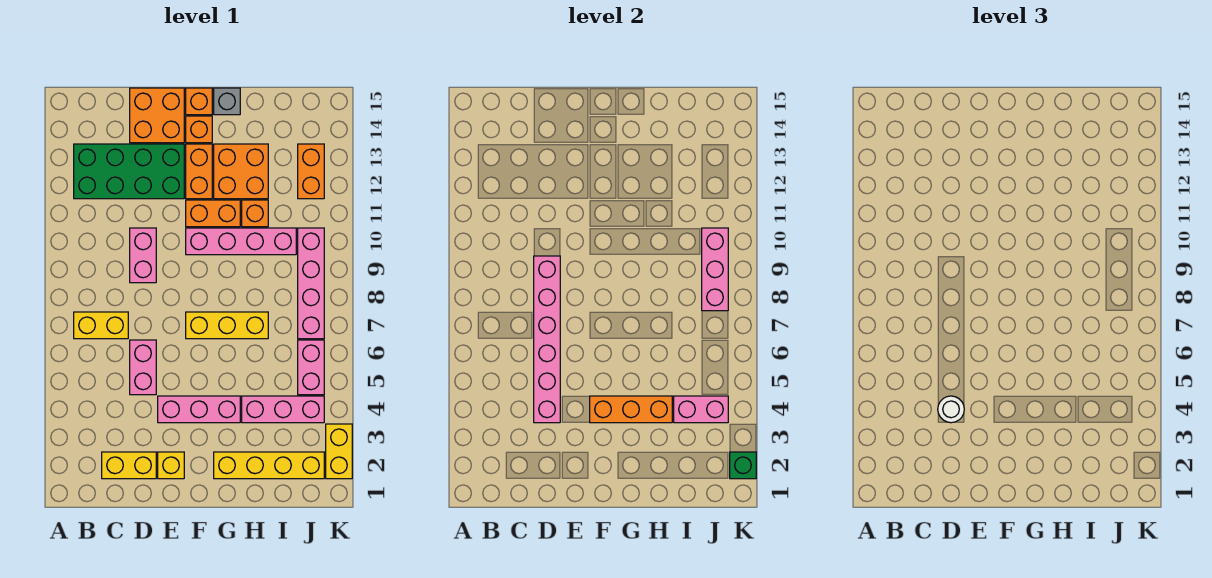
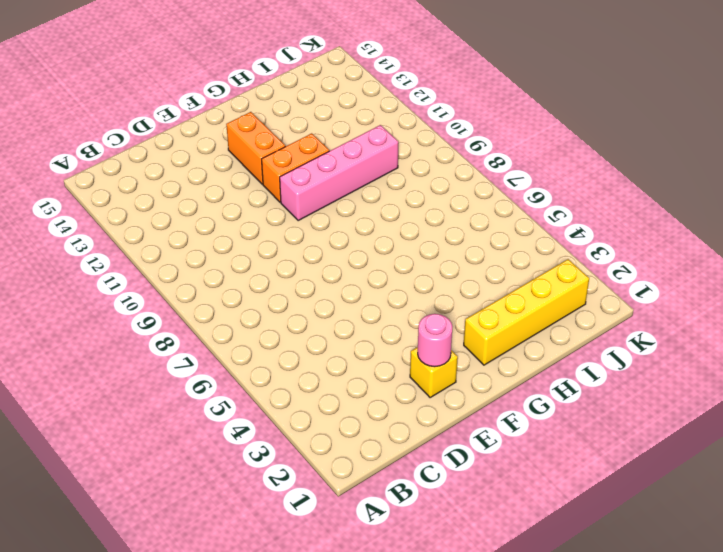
pink round brick E2 level 2 -> none
none -> yellow brick B7:C7 level 1
none -> green brick B12:E13 level 1
none -> yellow brick C2:D2 level 1

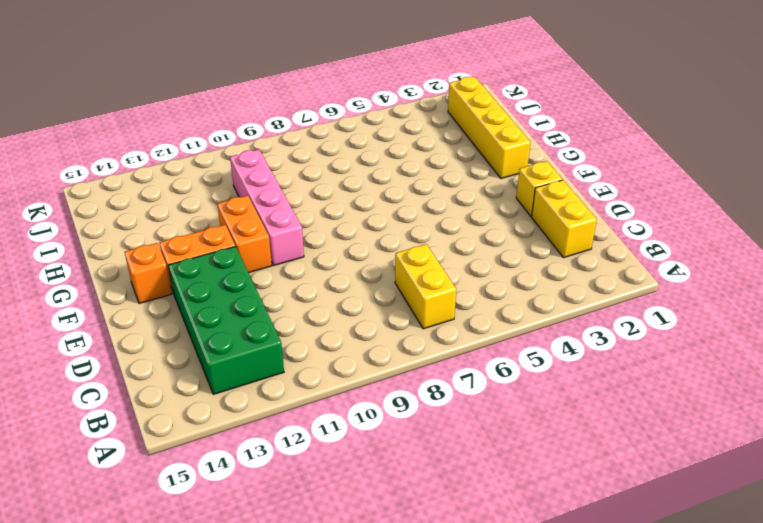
none -> pink brick D5:D6 level 1
none -> pink brick D9:D10 level 1
none -> orange brick D14:E15 level 1

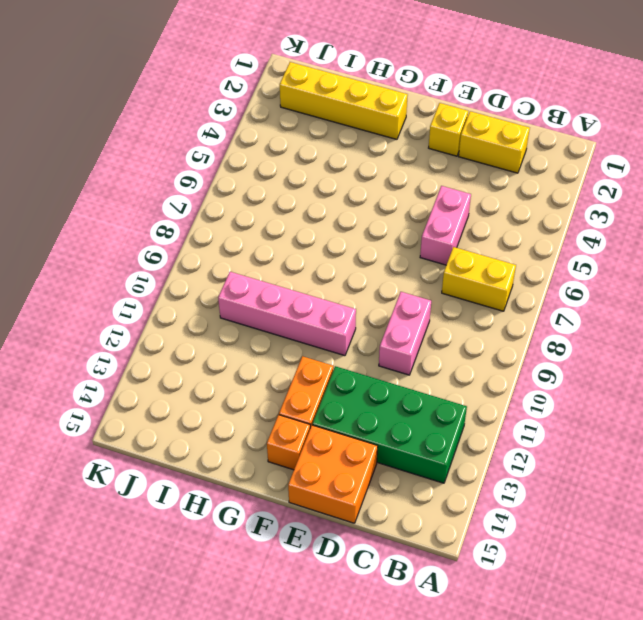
none -> pink brick E4:G4 level 1
none -> yellow brick F7:H7 level 1
none -> orange brick F11:G11 level 1

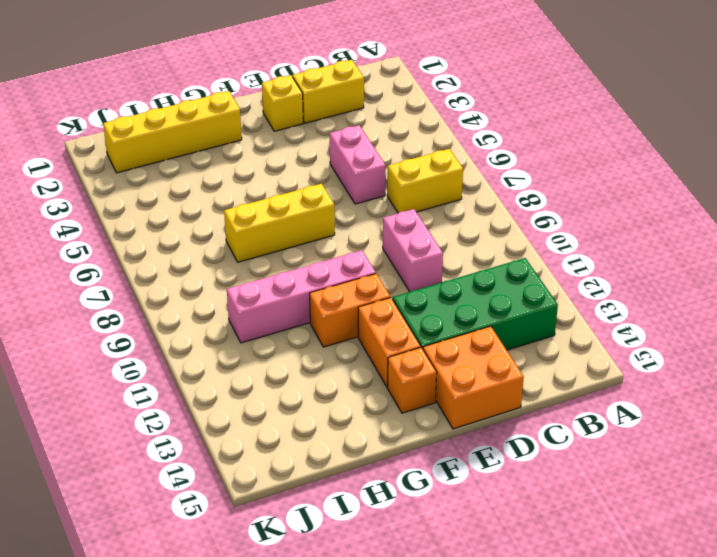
none -> pink brick E4:G4 level 1
none -> orange brick F15 level 1
none -> orange brick G12:H13 level 1

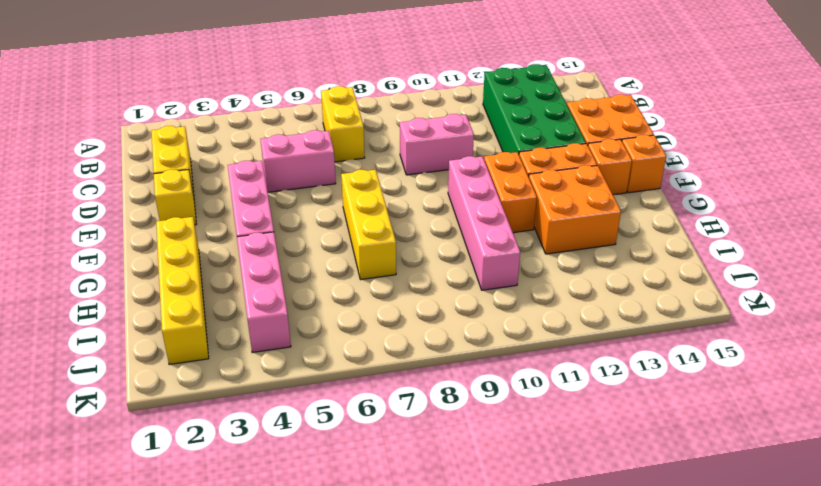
none -> grey brick G15 level 1
none -> orange brick H11 level 1
none -> pink brick J5:J6 level 1

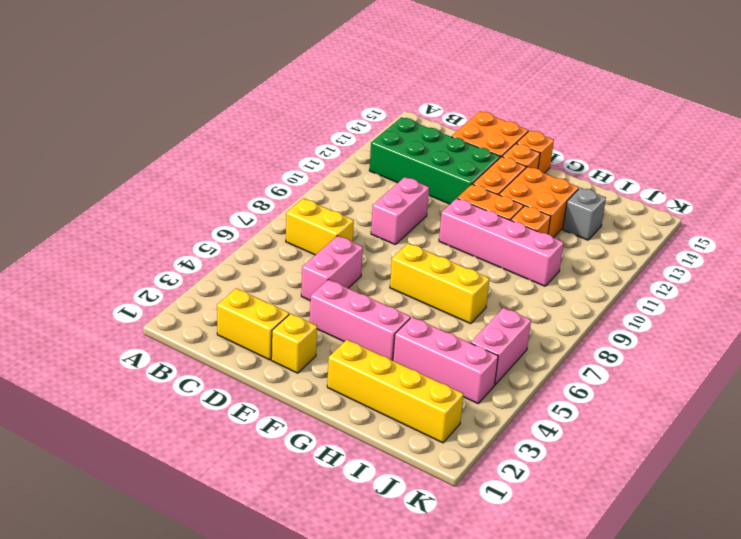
grey brick I13 level 1 -> grey brick G15 level 1
none -> pink brick J7:J10 level 1
none -> orange brick J12:J13 level 1
none -> yellow brick K2:K3 level 1

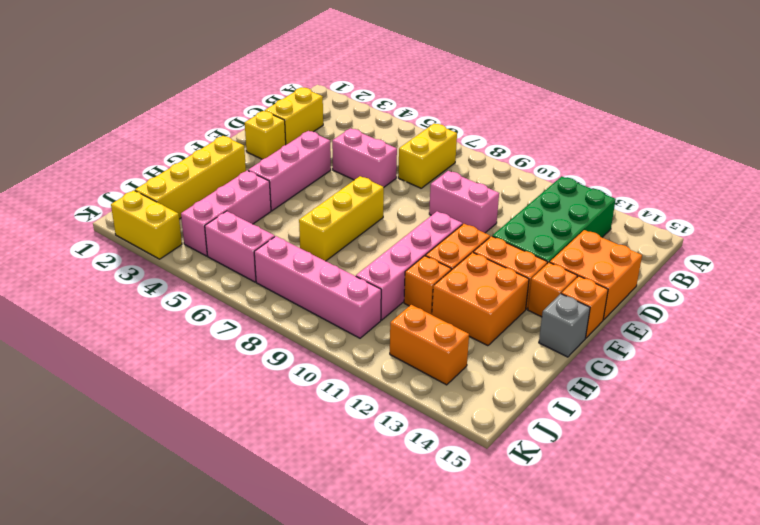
none -> pink brick D4:D9 level 2
none -> orange brick F4:H4 level 2
none -> pink brick I4:J4 level 2

